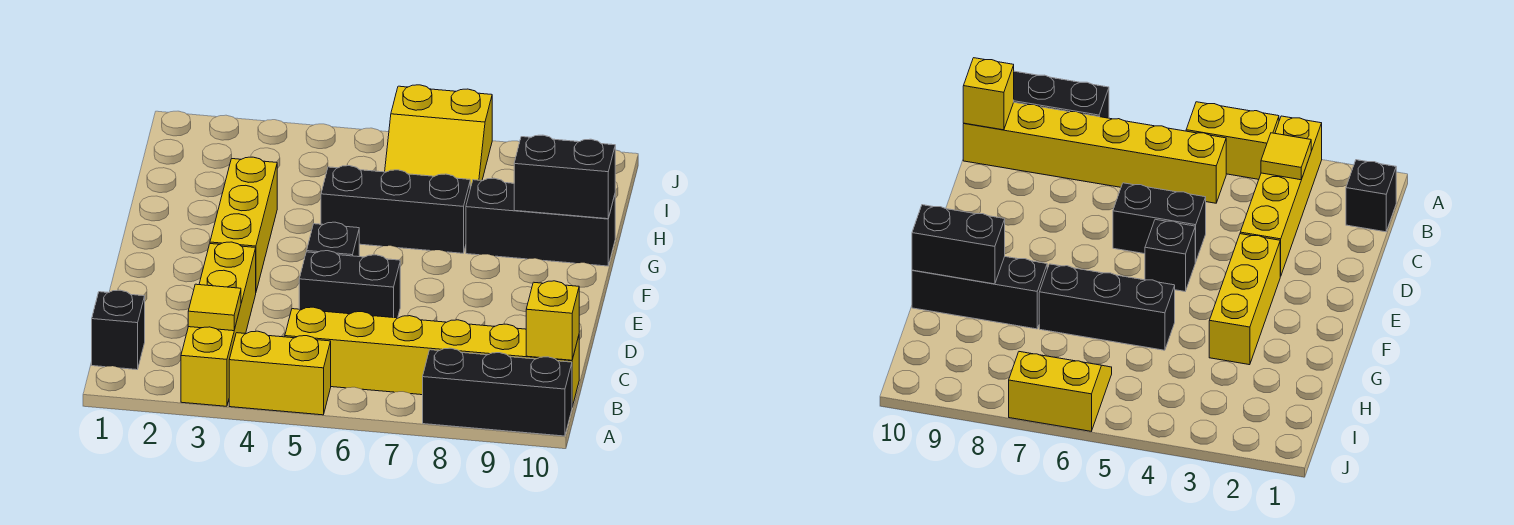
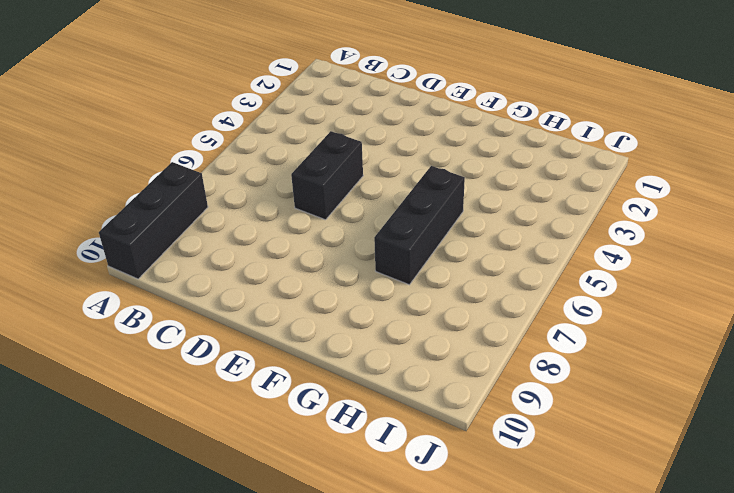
none -> yellow brick A3:D3 level 1
none -> yellow brick A4:A5 level 1
none -> black brick B1 level 1

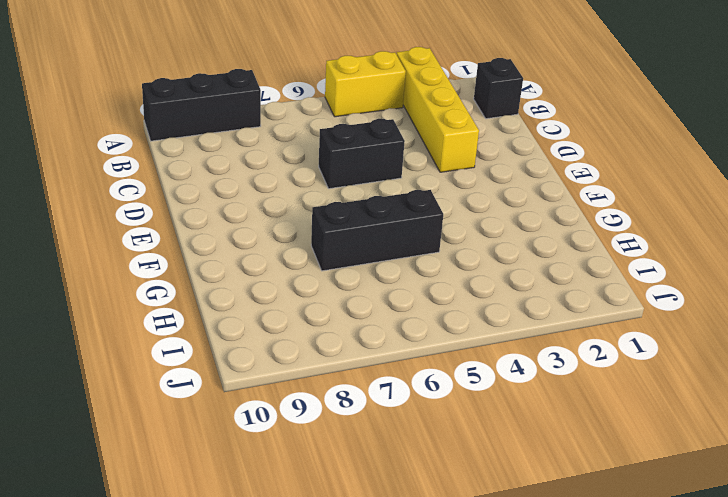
none -> yellow brick B5:B10 level 1
none -> yellow brick E3:G3 level 1
none -> black brick E5 level 1

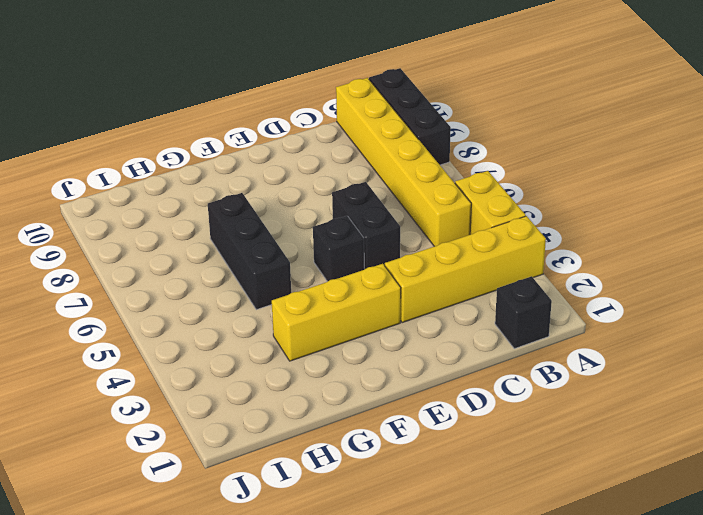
none -> black brick G8:G10 level 1
none -> yellow slope I6:J7 level 1 top J
none -> yellow tile B3 level 2

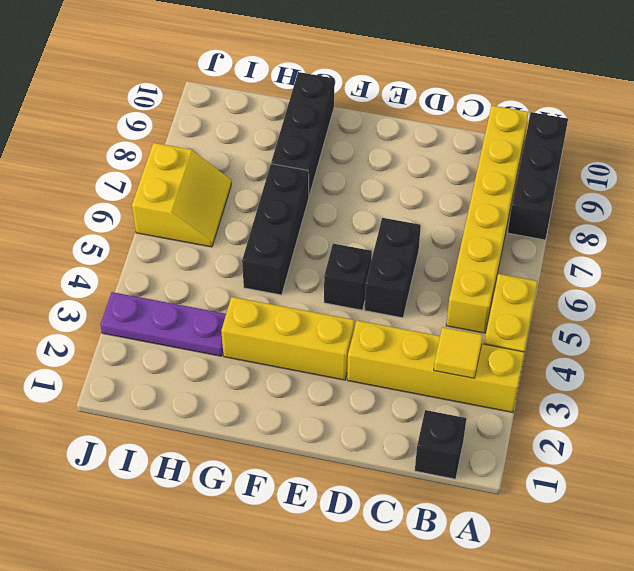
purple plate H3:J3 level 1 -> none
none -> yellow brick B10 level 2
none -> black brick G9:G10 level 2

